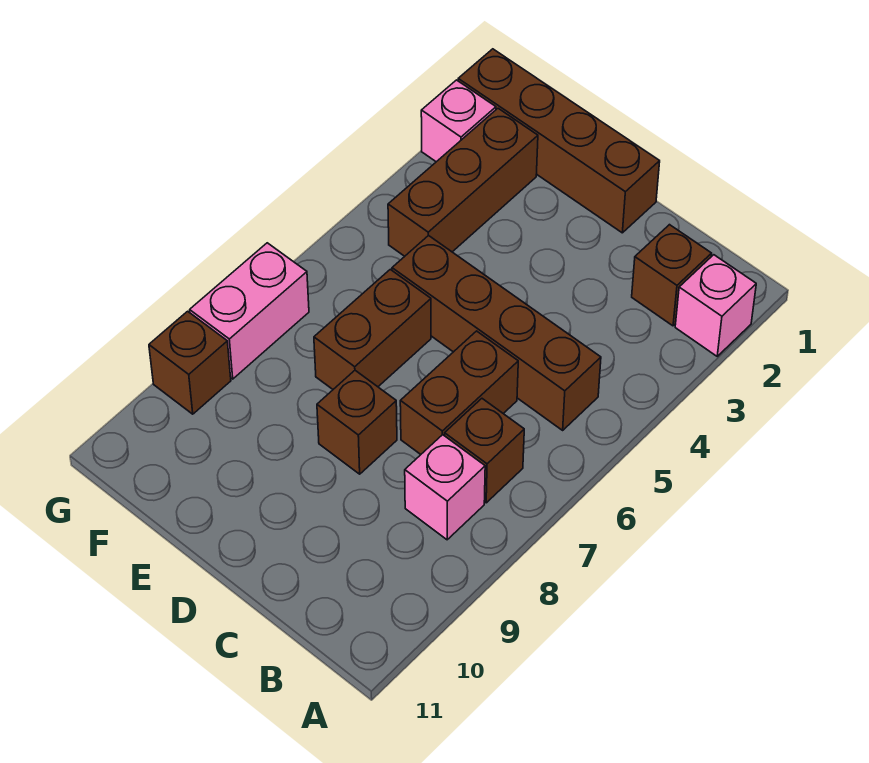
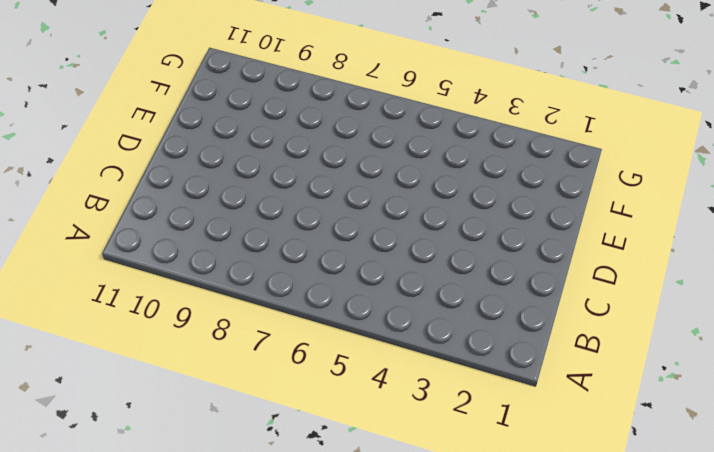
none -> pink brick A2 level 1
none -> brown brick B2 level 1
none -> brown brick B5:E5 level 1

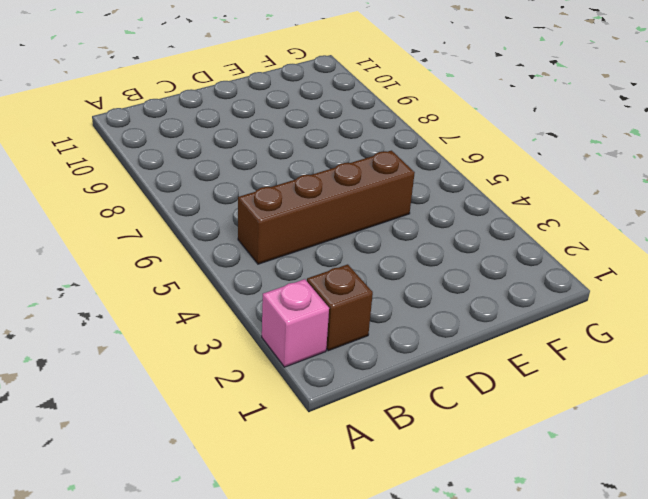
none -> brown brick B7 level 1
none -> pink brick B8 level 1
none -> brown brick C6:C7 level 1

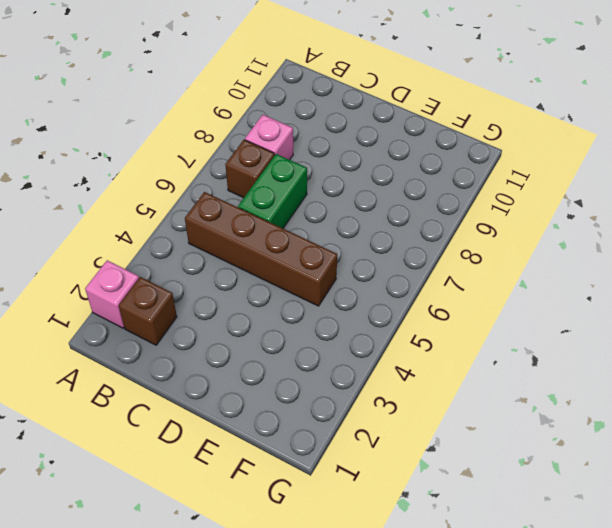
green brick C6:C7 level 1 -> brown brick C6:C7 level 1
none -> brown brick D1:G1 level 1
none -> brown brick D8 level 1
none -> brown brick E6:E7 level 1

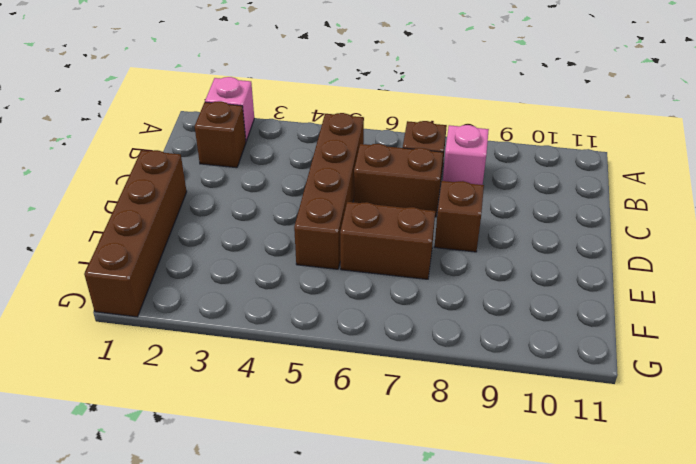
none -> brown brick F2:F4 level 1
none -> pink brick G2 level 1
none -> pink brick G7:G8 level 1

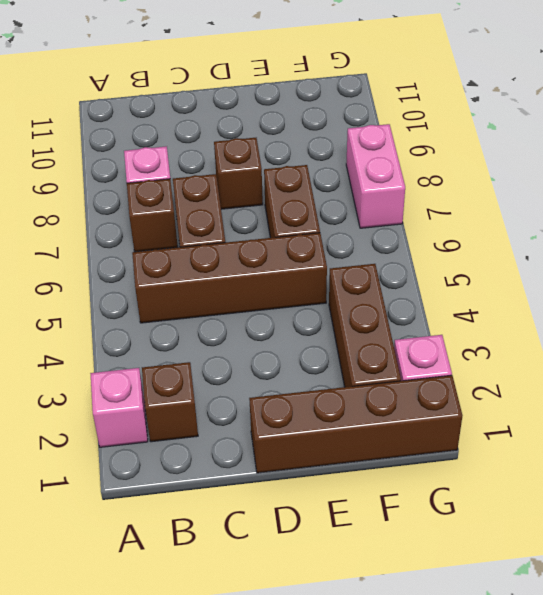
none -> brown brick G9 level 1

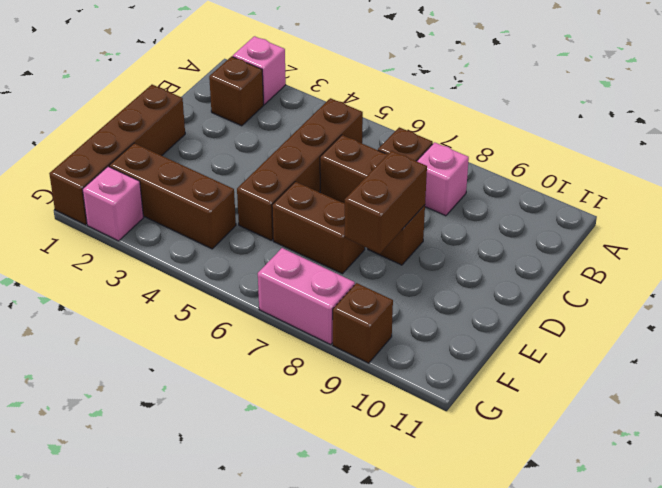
brown brick D8:E8 level 2 -> none

